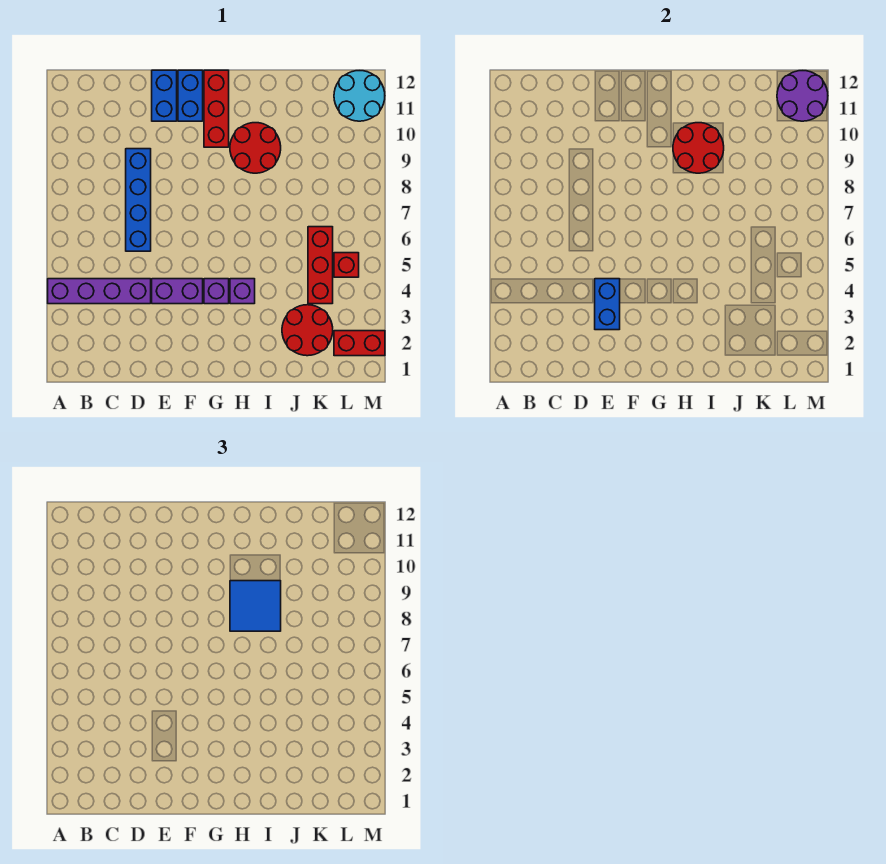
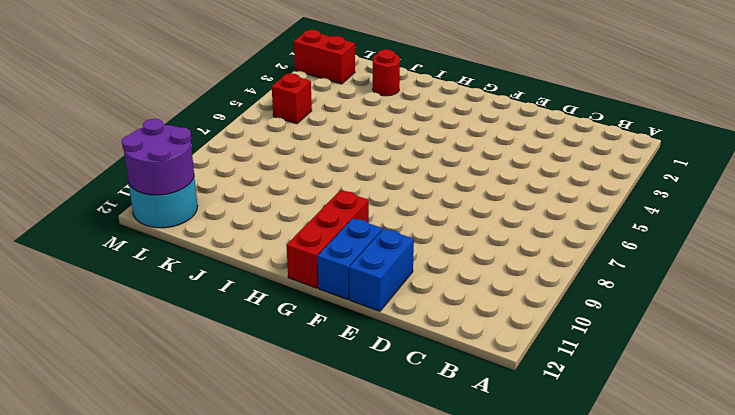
red round brick J2 level 1 -> red round brick J2:K3 level 1
none -> purple brick A4:D4 level 1
none -> blue brick D6:D9 level 1
none -> purple brick E4:F4 level 1

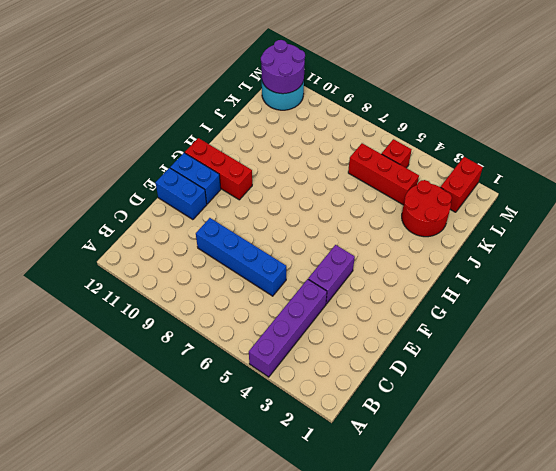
none -> purple brick G4 level 1
none -> purple brick H4 level 1
none -> red round brick H9:I10 level 1

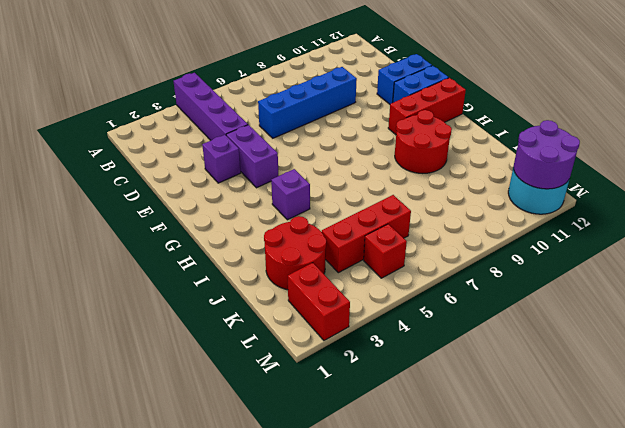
purple brick E3 level 1 -> purple brick G4 level 1
none -> blue brick E3:E4 level 2
none -> red round brick H9:I10 level 2
none -> blue tile H8:I9 level 3

